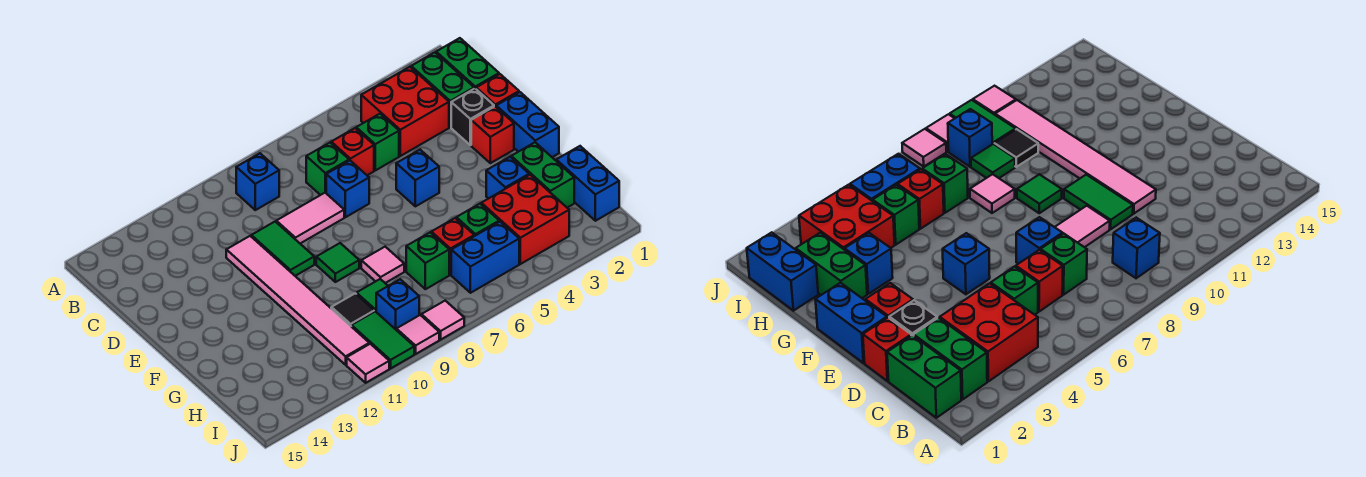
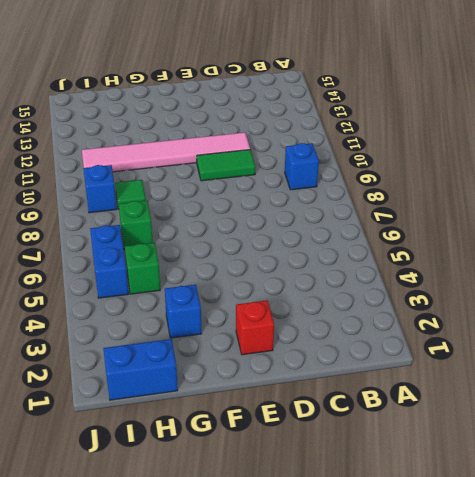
none -> green brick B1:C1 level 1
none -> green brick B2:C2 level 1
none -> red brick B3:C4 level 1
none -> green brick C5 level 1

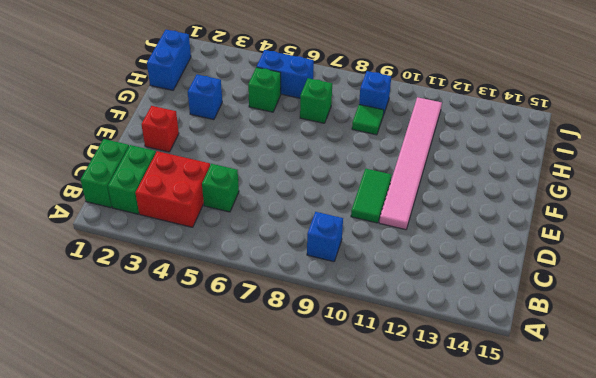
none -> red brick C6 level 1
none -> green brick C7 level 1
none -> red brick D1 level 1
none -> black brick D2 level 1

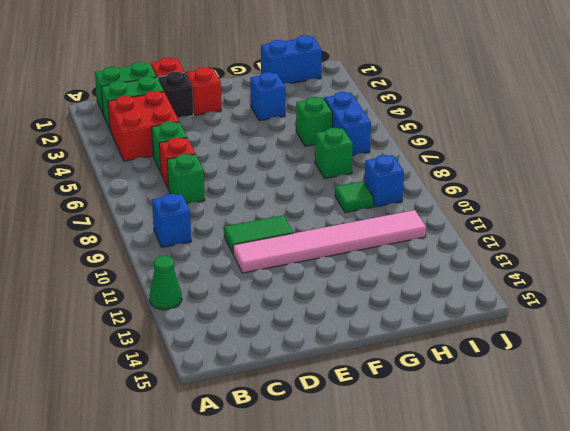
green cone A12 level 1 -> none
none -> blue brick D7 level 1
none -> pink tile D8:D9 level 1
none -> blue brick E1:F1 level 1
none -> blue brick E5 level 1

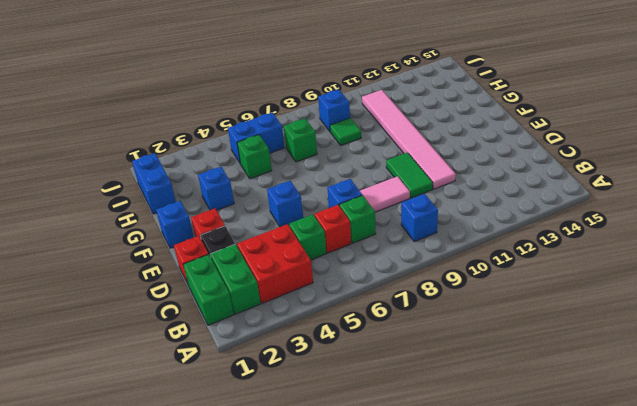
blue brick F1 level 1 -> blue brick E1:F1 level 1
none -> green tile F9 level 1
none -> green brick G2:H2 level 1
none -> pink tile G8 level 1
none -> red brick H3:I4 level 1

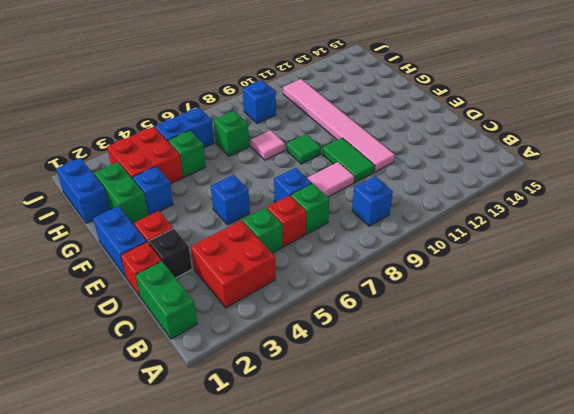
none -> green brick B2:C2 level 1
none -> red brick H6 level 1
none -> green tile H9 level 1
none -> black tile H10 level 1

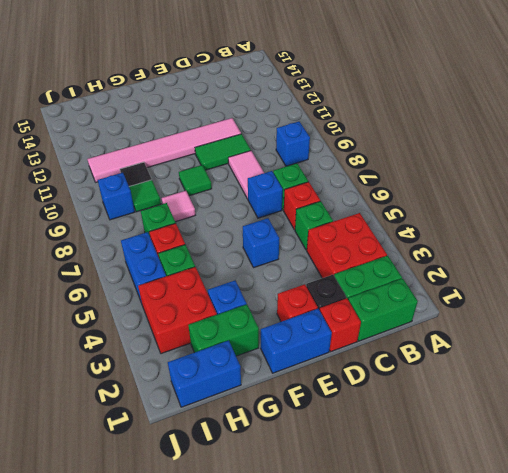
none -> green tile I10:J10 level 1
none -> pink tile J8 level 1
none -> pink tile J9 level 1
none -> pink tile J11 level 1

